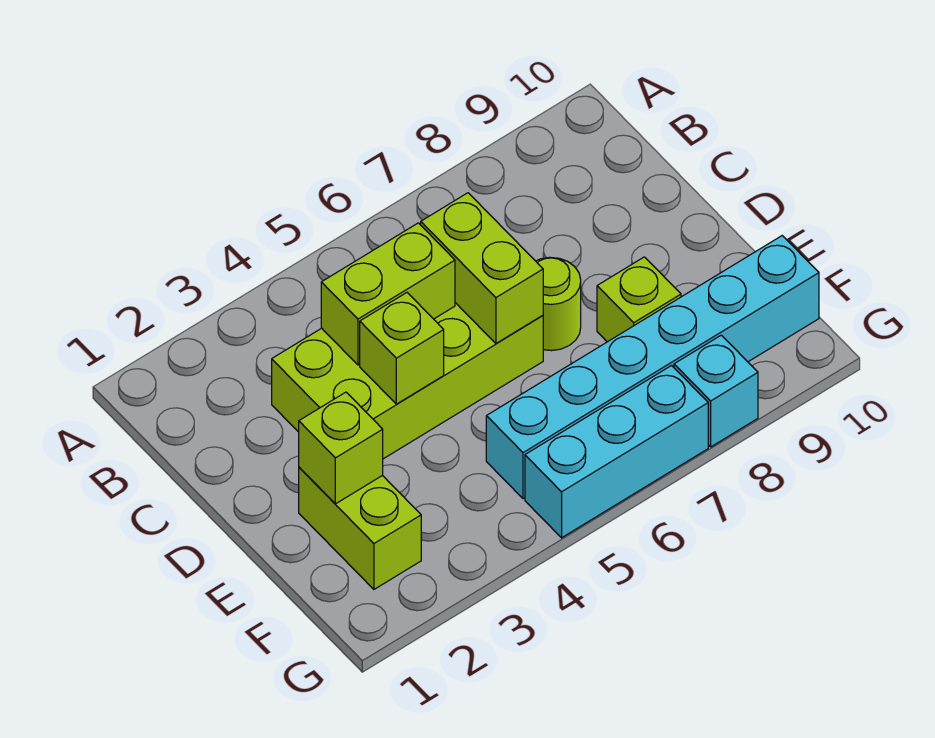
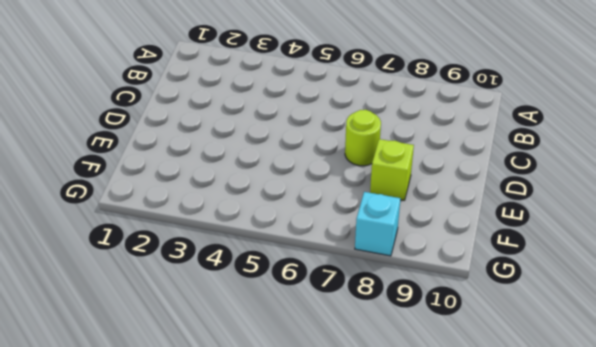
none -> lime brick C3:D6 level 1
none -> lime brick E2:F2 level 1

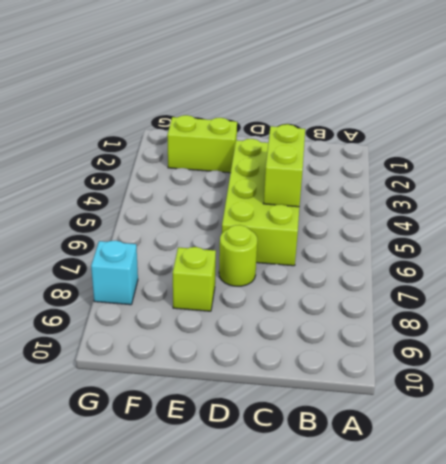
none -> cyan brick F5:F10 level 1
none -> cyan brick G5:G7 level 1

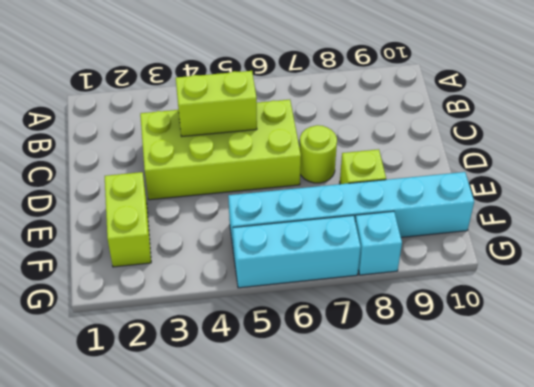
none -> lime brick C6:D6 level 2
none -> lime brick D4 level 2

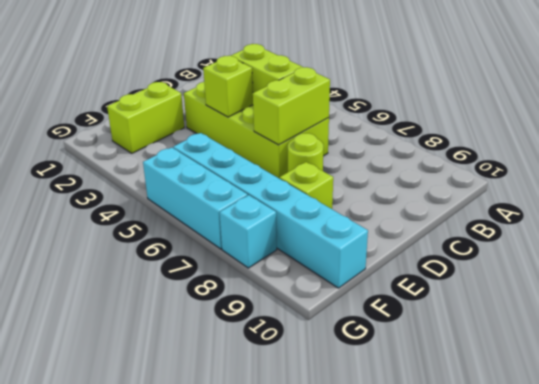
none -> lime brick E2 level 2

